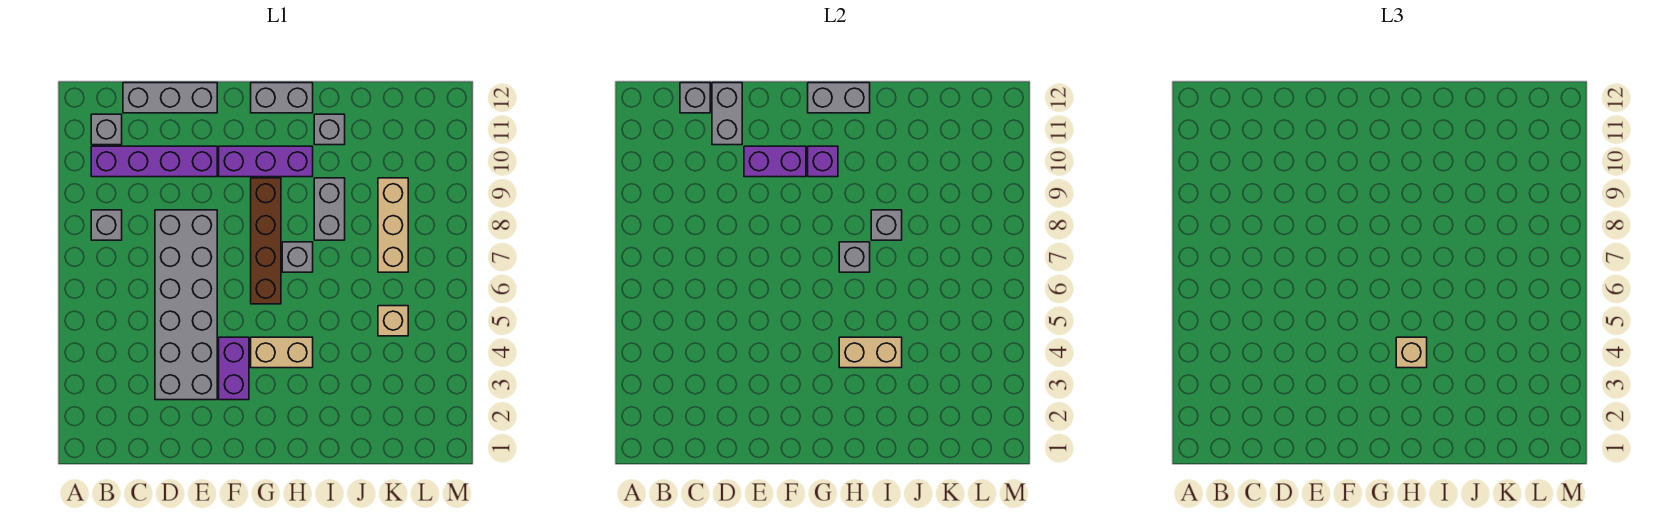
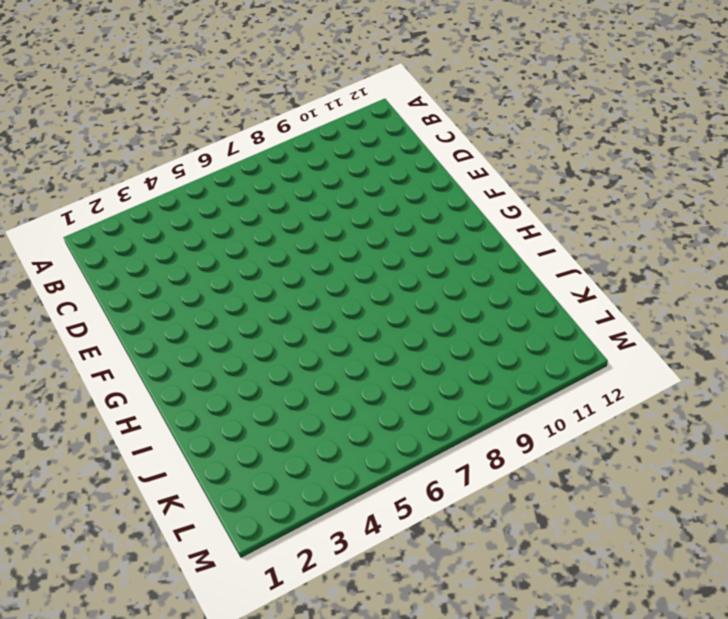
none -> grey brick B8 level 1
none -> purple brick B10:E10 level 1
none -> grey brick B11 level 1

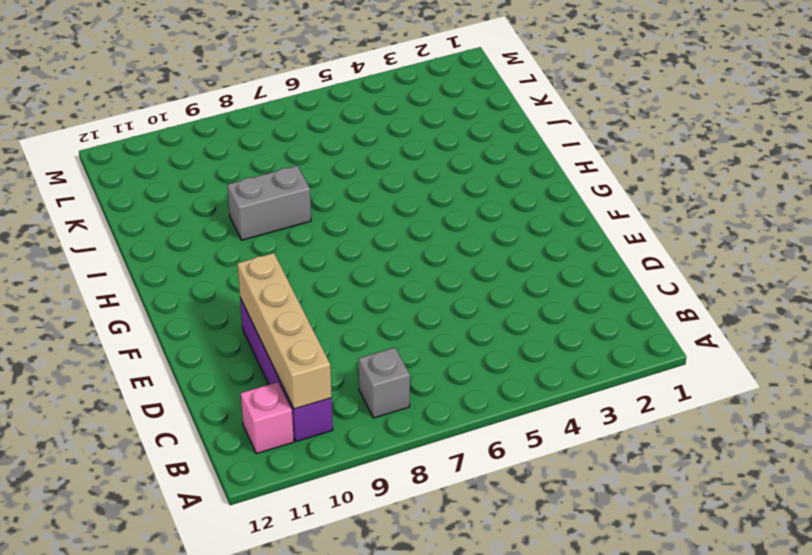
tan brick B10:E10 level 2 -> purple brick E10:F10 level 2
pink brick B11 level 1 -> grey brick B11 level 1
none -> grey brick C12:E12 level 1
none -> grey brick D3:E8 level 1
none -> purple brick F3:F4 level 1

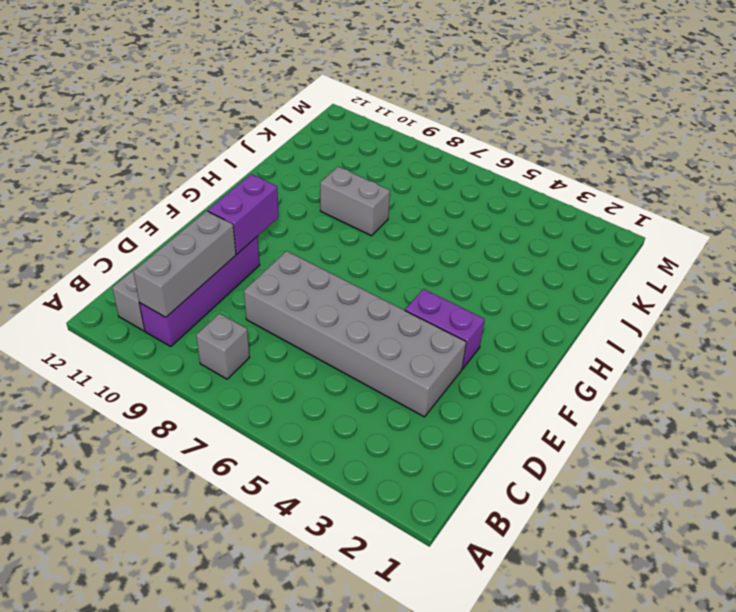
grey brick B10:D10 level 2 -> grey brick C12:E12 level 1
none -> purple brick F10:H10 level 1
none -> tan brick G4:H4 level 1
none -> brown brick G6:G9 level 1

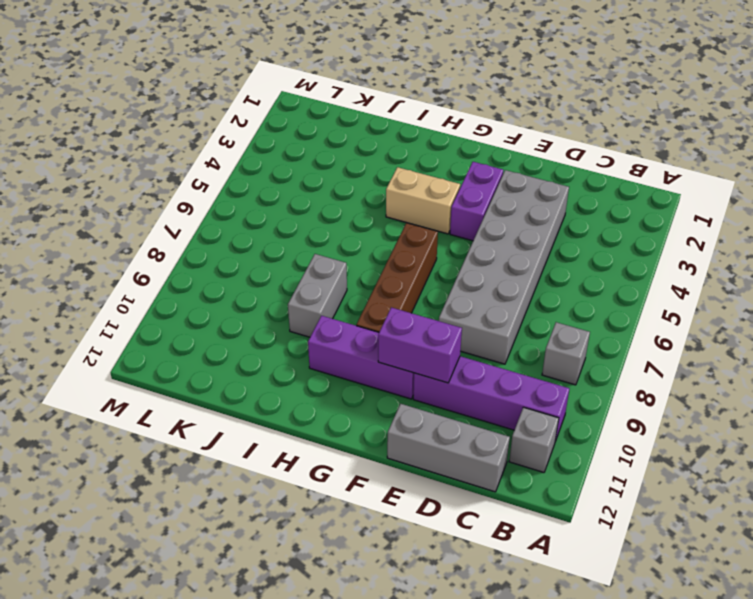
none -> grey brick G12:H12 level 1
none -> grey brick H7 level 1
none -> grey brick I11 level 1

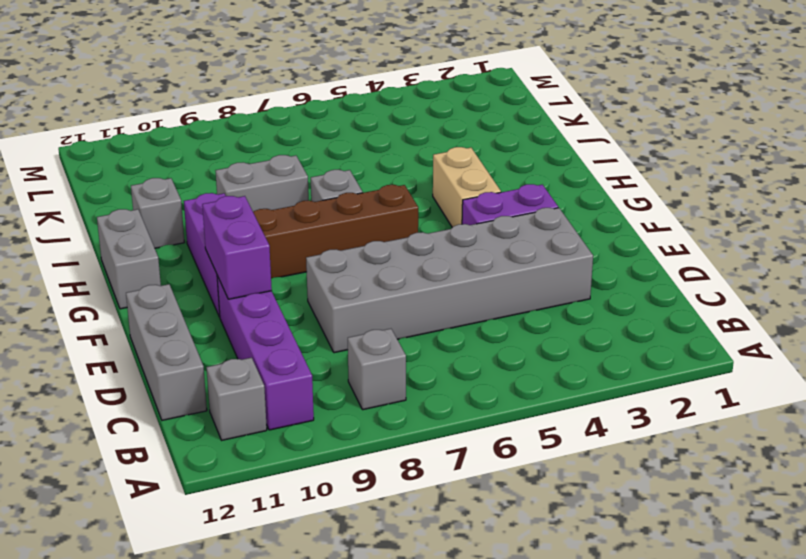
none -> tan brick K5 level 1
none -> tan brick K7:K9 level 1
none -> grey brick C12 level 2

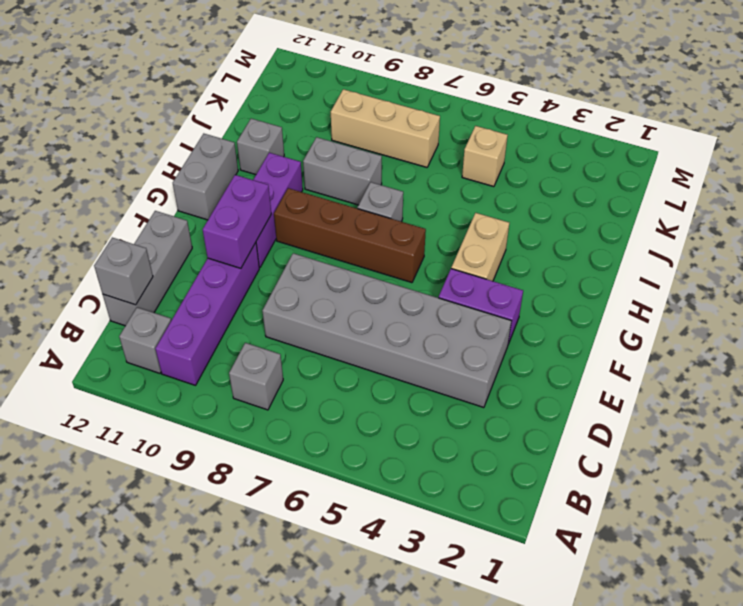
none -> grey brick D11:D12 level 2
none -> purple brick G10 level 2
none -> grey brick G12:H12 level 2

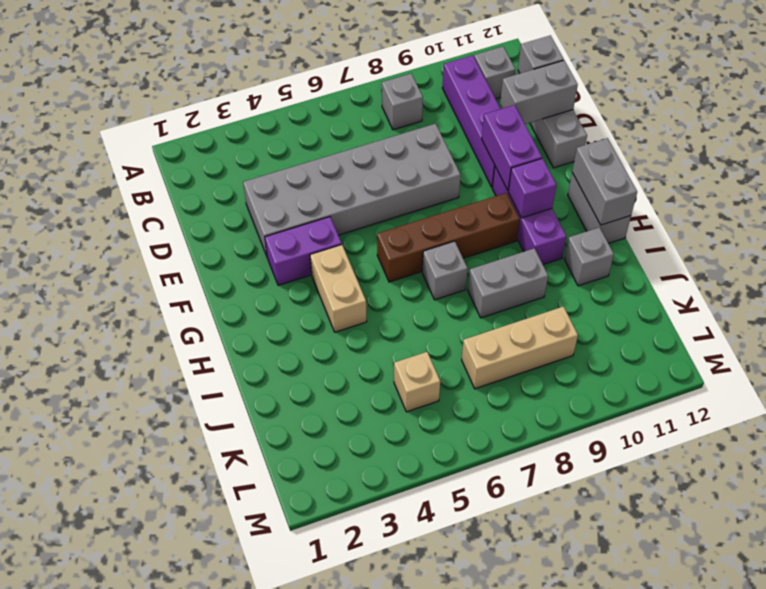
none -> tan brick H4:I4 level 2
none -> grey brick H7 level 2
none -> grey brick I8 level 2

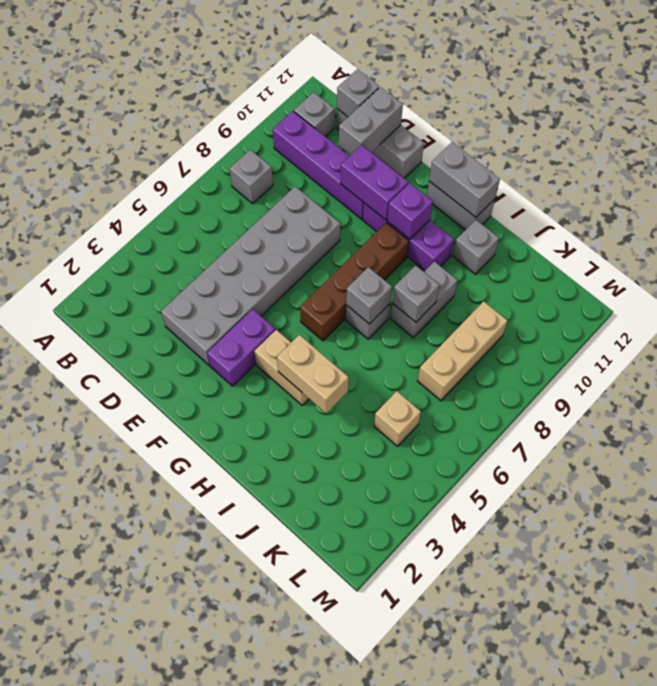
none -> tan brick H4 level 3

